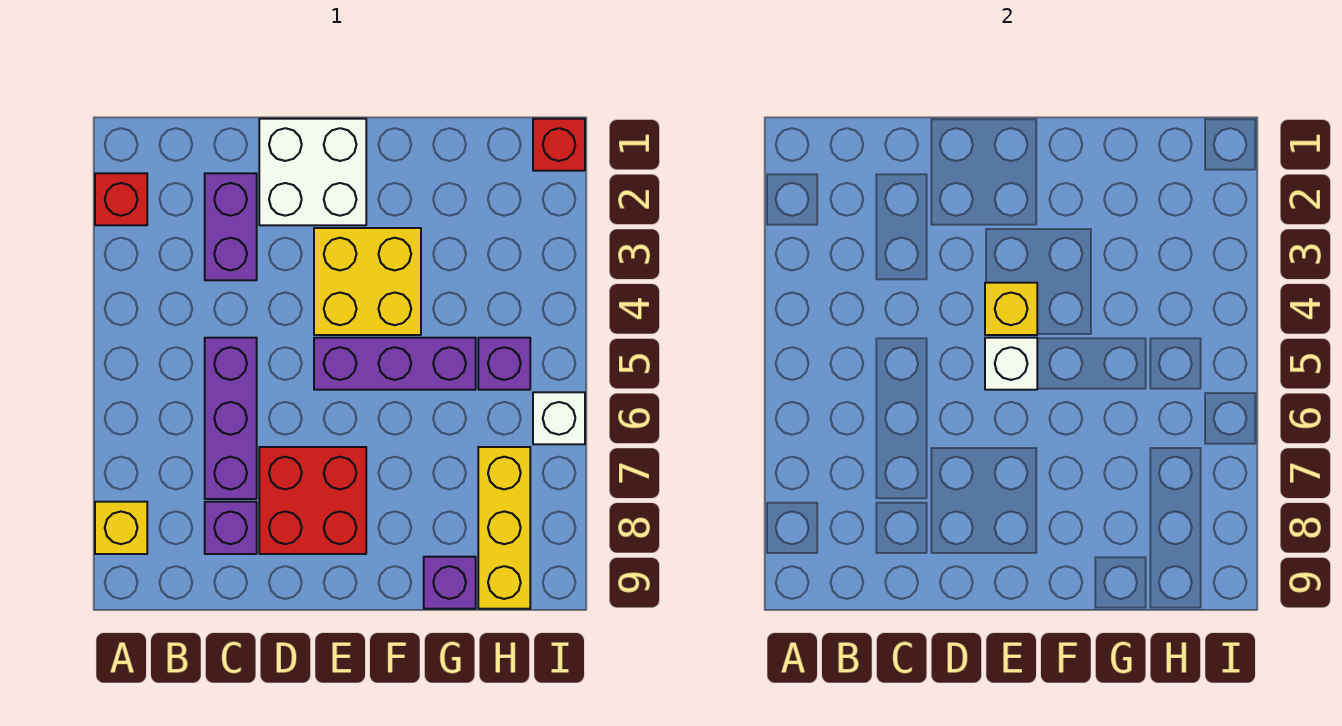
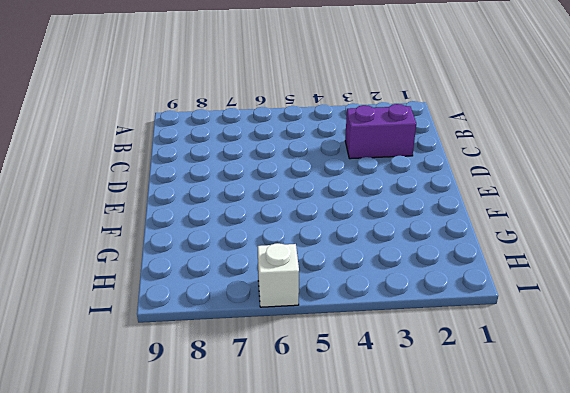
none -> red brick A2 level 1
none -> yellow brick A8 level 1
none -> purple brick C5:C7 level 1

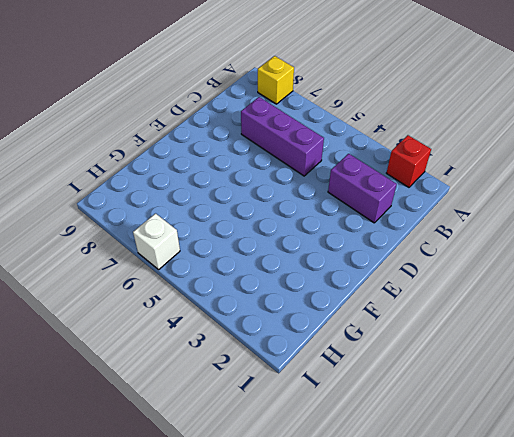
none -> purple brick C8 level 1
none -> white brick D1:E2 level 1
none -> red brick D7:E8 level 1

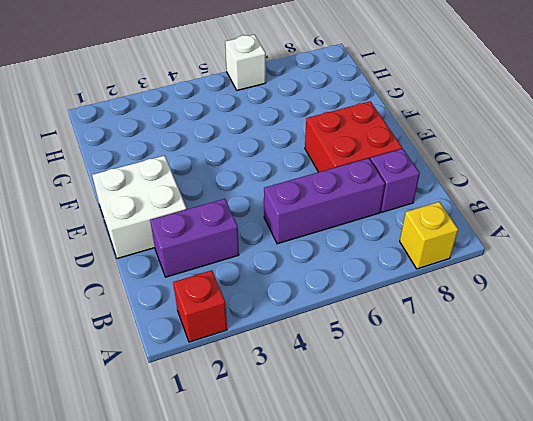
none -> yellow brick E3:F4 level 1
none -> purple brick E5:G5 level 1
none -> purple brick G9 level 1

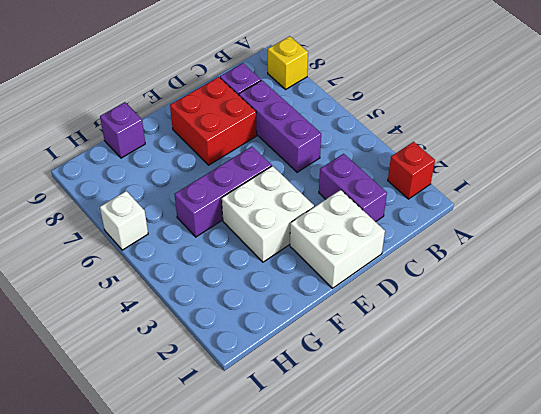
white brick E3:F4 level 1 -> yellow brick E3:F4 level 1
none -> purple brick H5 level 1
none -> yellow brick H7:H9 level 1
none -> red brick I1 level 1

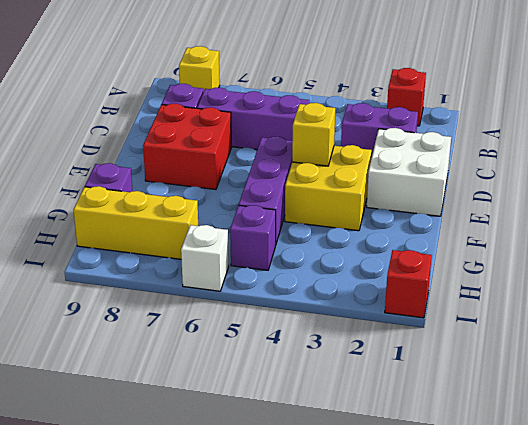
none -> white brick E5 level 2

